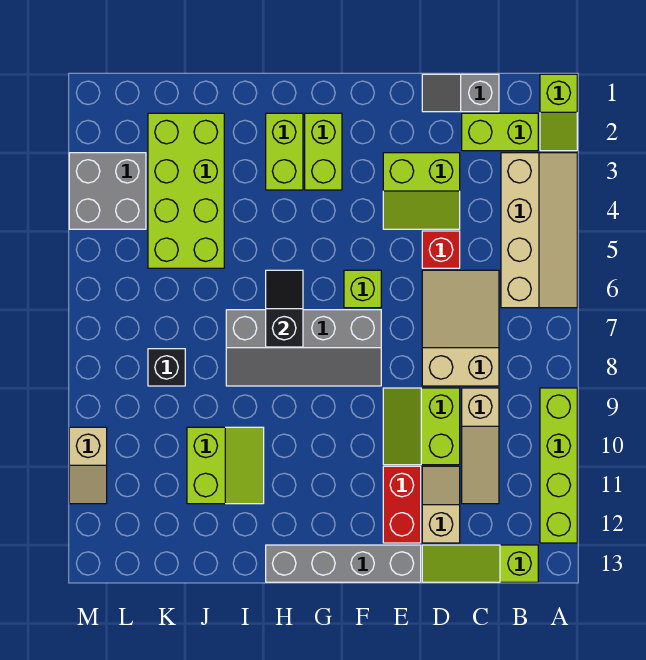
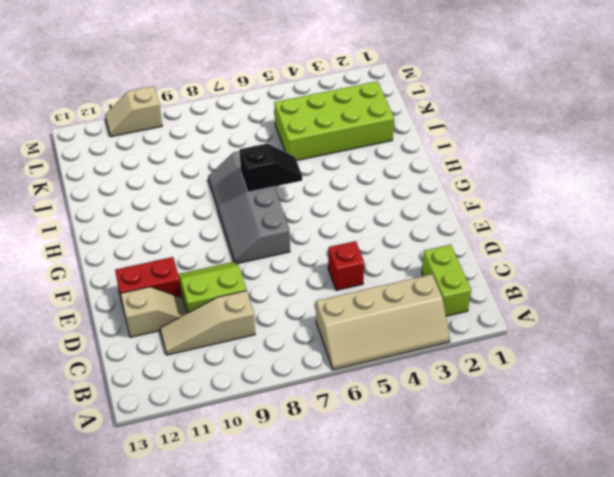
none -> lime slope A1:A2 level 1 top 1
none -> lime brick A9:A12 level 1
none -> lime slope B13:D13 level 1 top B

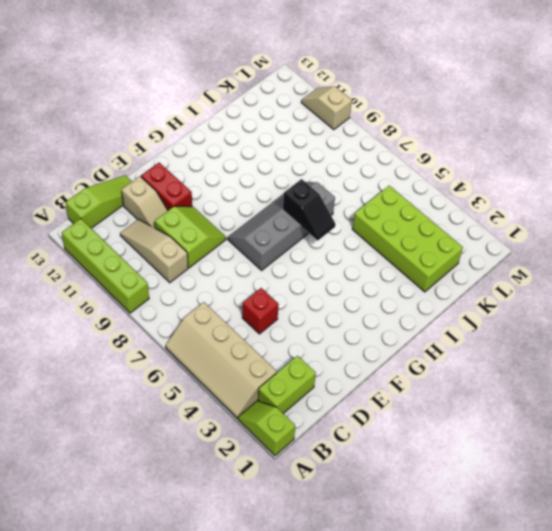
none -> grey slope C1:D1 level 1 top C
none -> tan slope C6:D8 level 1 top 8
none -> lime slope D3:E4 level 1 top 3

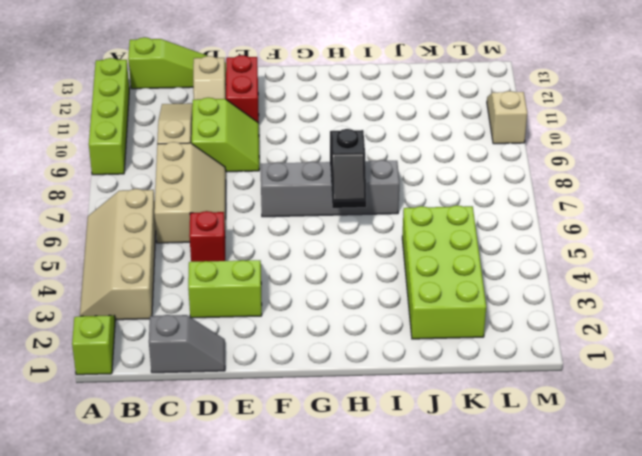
tan slope C6:D8 level 1 top C -> tan slope C6:D8 level 1 top 8
none -> lime brick B2:C2 level 1
none -> grey brick E13:H13 level 1
none -> lime brick F6 level 1

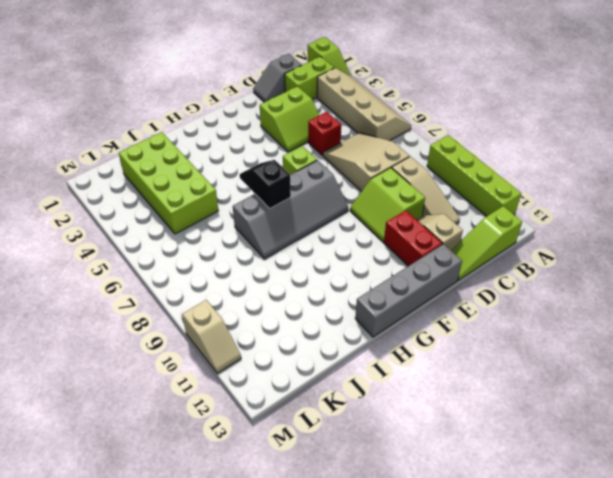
none -> lime brick G2:G3 level 1
none -> lime brick H2:H3 level 1
none -> lime slope I10:J11 level 1 top J

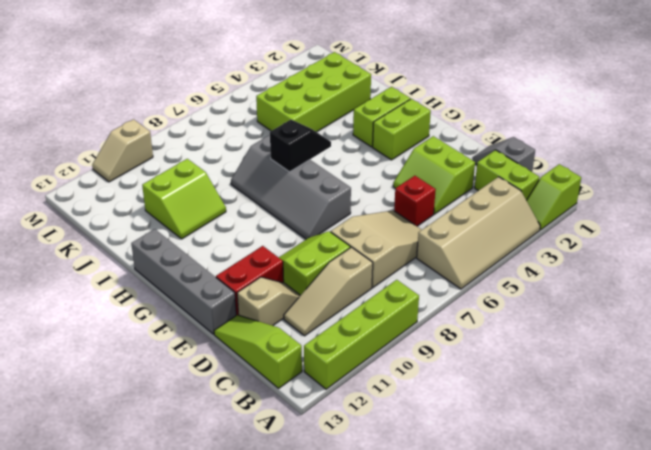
none -> lime brick F6 level 1
none -> black brick K8 level 1
none -> grey brick L3:M4 level 1

